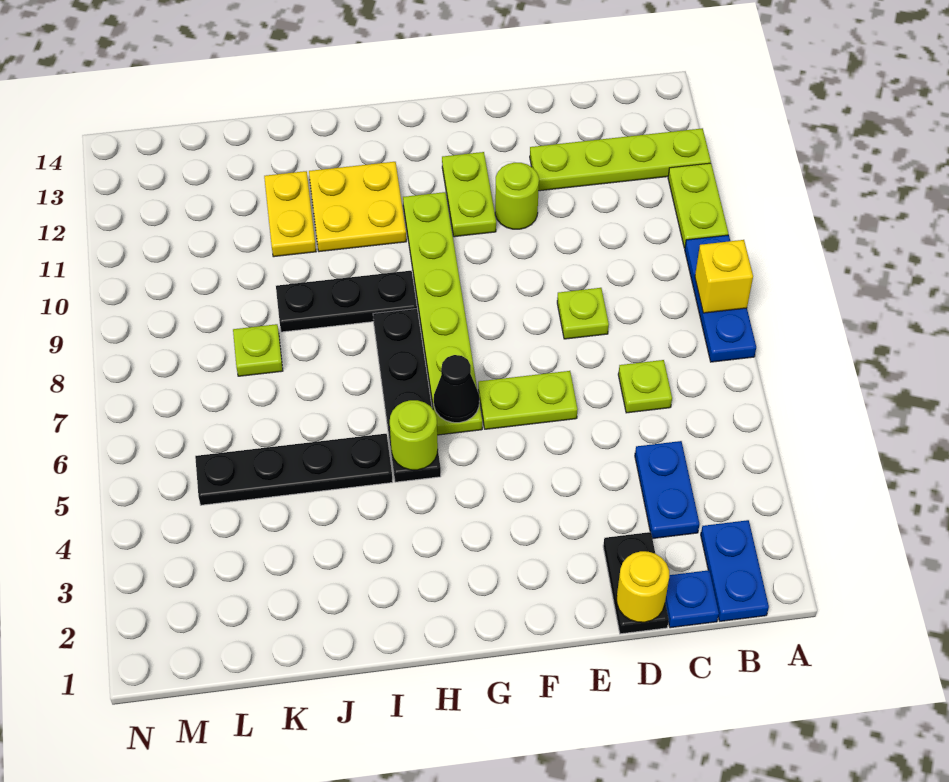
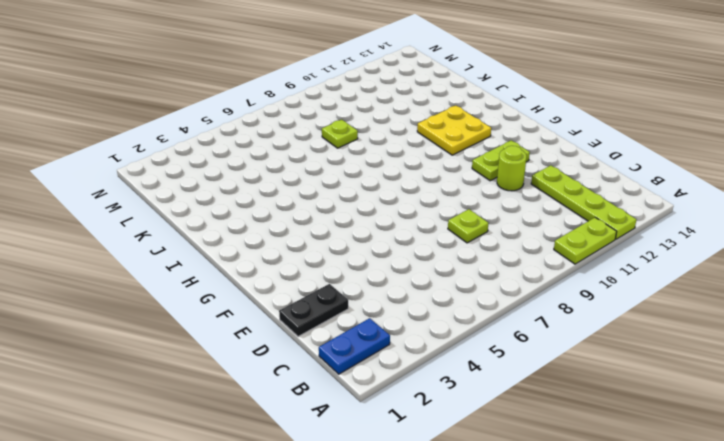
none -> blue plate A7:A9 level 1
none -> blue plate C1 level 1
none -> blue plate C3:C4 level 1

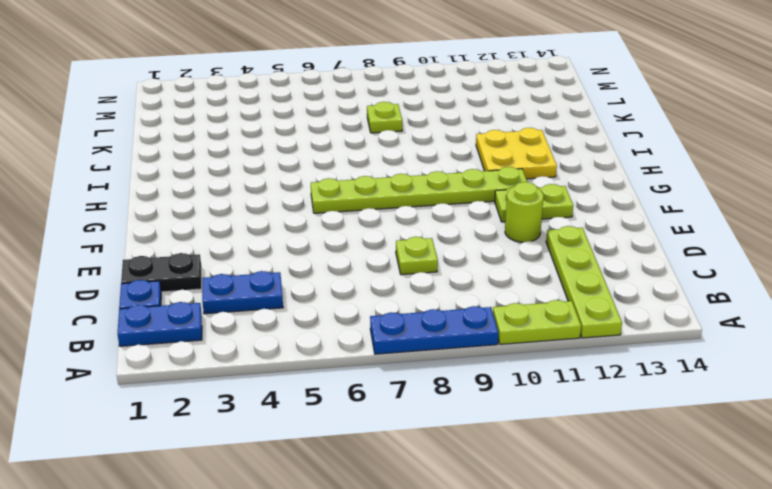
none -> lime plate C6 level 1
none -> lime plate E6:F6 level 1
none -> black plate H5:H8 level 1

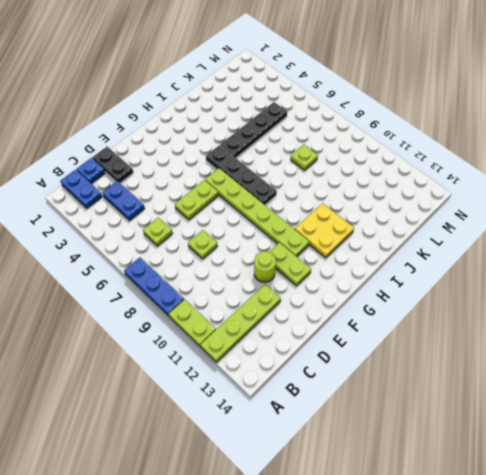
none -> black plate H9:J9 level 1
none -> yellow plate J11:J12 level 1
none -> yellow brick A8 level 2

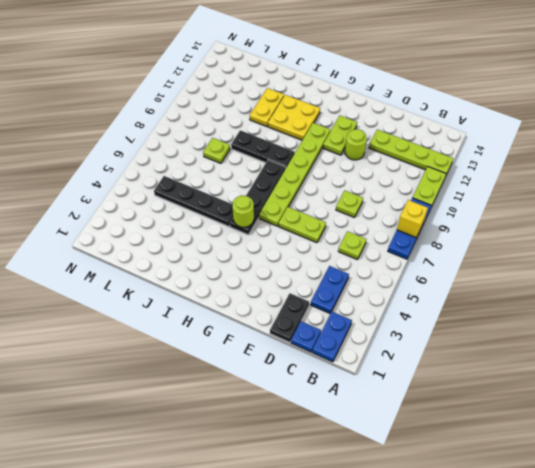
none -> yellow round brick D1 level 2
none -> black cone G6 level 2

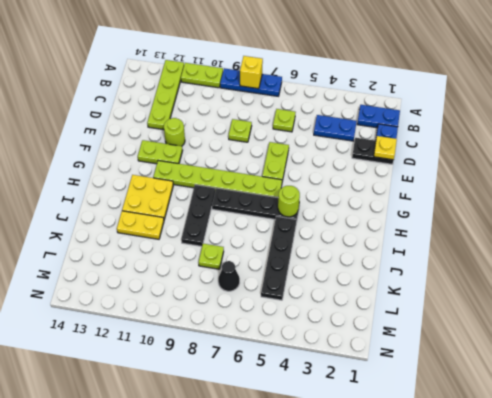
yellow plate D1 level 2 -> yellow round brick D1 level 2
black cone L7 level 1 -> black cone G6 level 2

